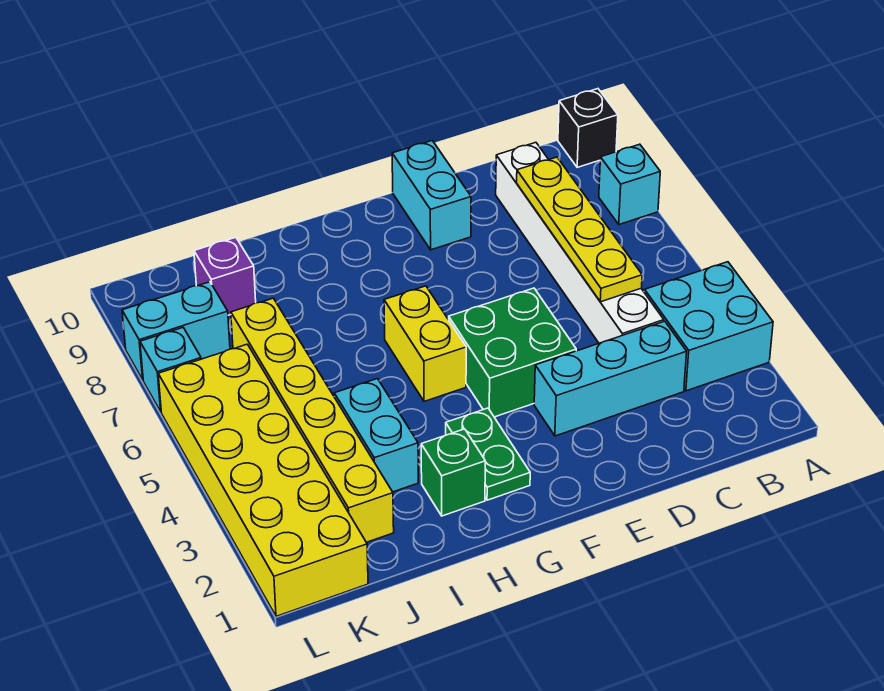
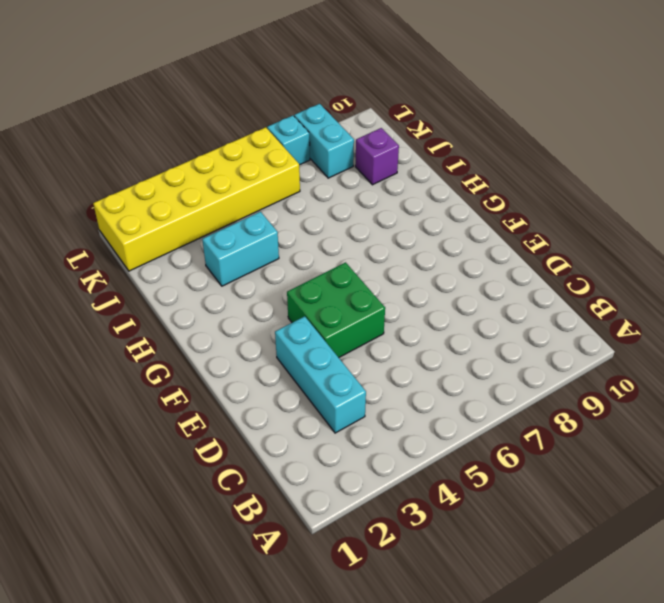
none -> cyan brick A3:B4 level 1
none -> cyan brick A8 level 1
none -> black brick A10 level 1

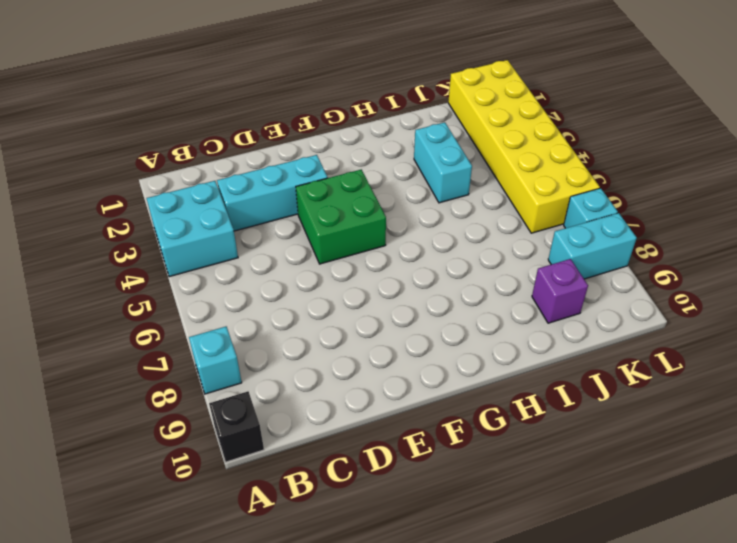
none -> white brick C4:C9 level 1
none -> cyan brick E9:E10 level 1
none -> green plate G2:G3 level 1

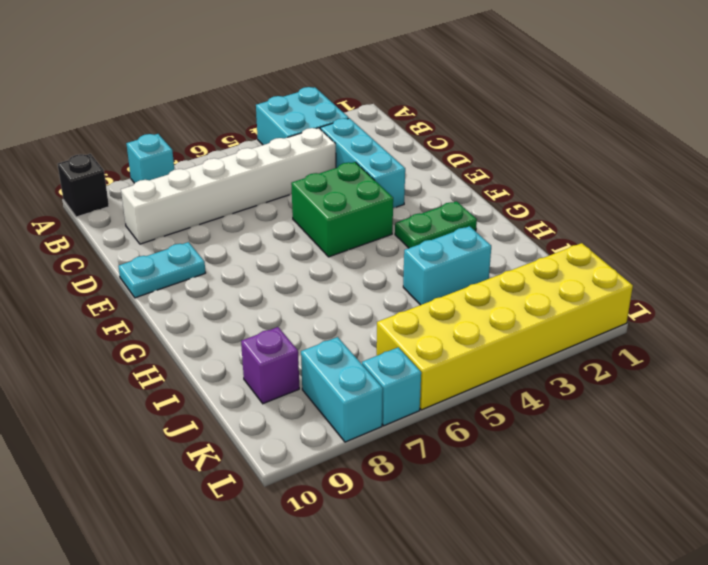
cyan plate E9:E10 level 1 -> cyan brick E9:E10 level 1
none -> yellow brick G5:G6 level 1
none -> green brick H2 level 1
none -> yellow brick J2:J7 level 1

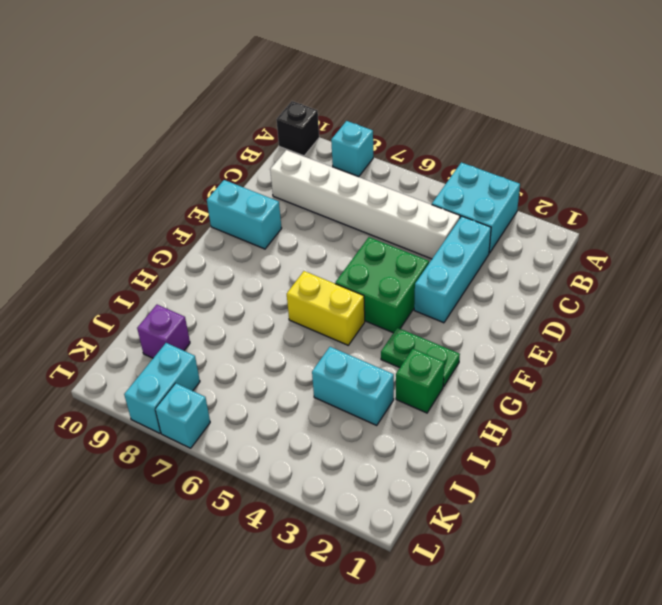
none -> yellow brick J2:J7 level 1
none -> yellow brick K1:L6 level 1
none -> yellow plate C5:C8 level 2

